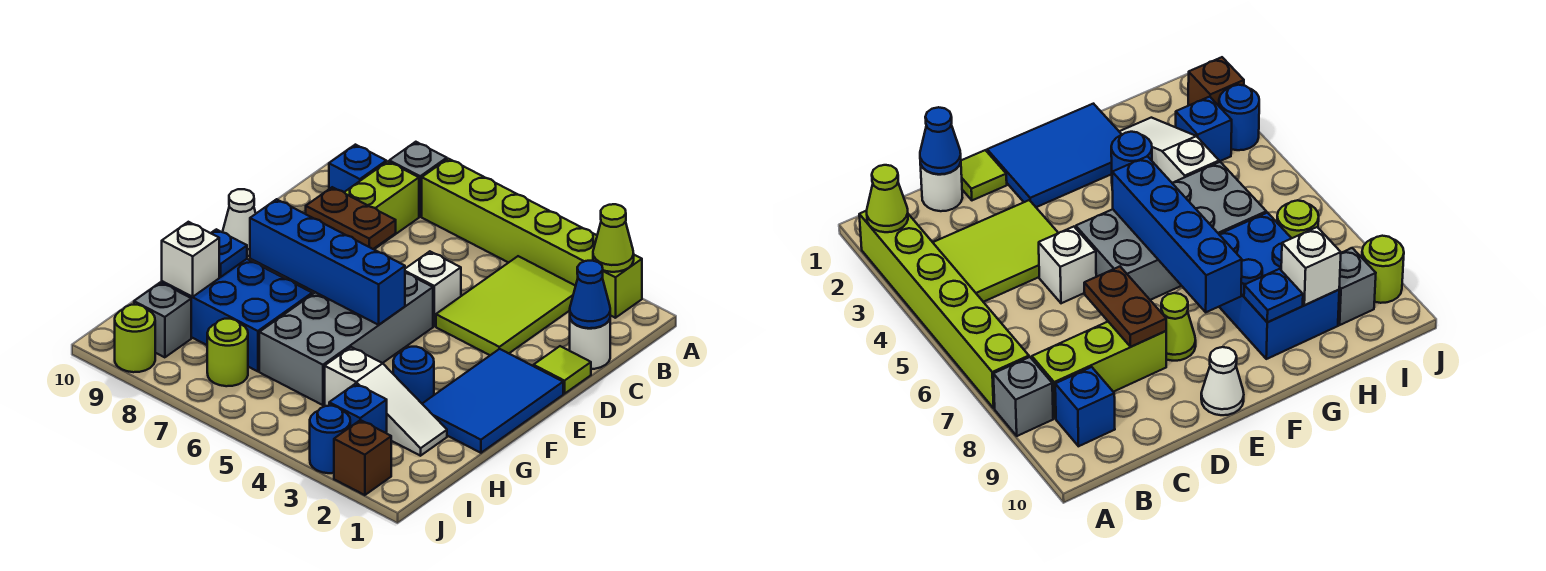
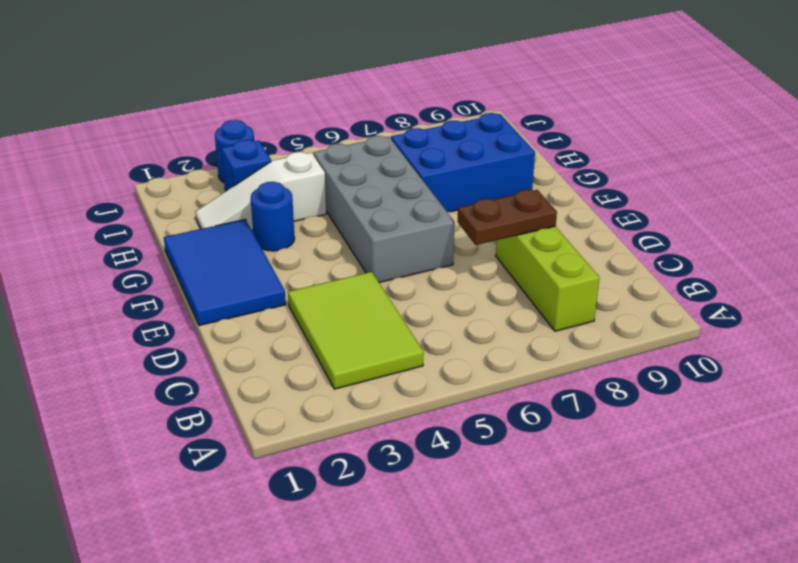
none -> lime brick A2:A7 level 1
none -> grey brick A8 level 1
none -> blue brick B9 level 1

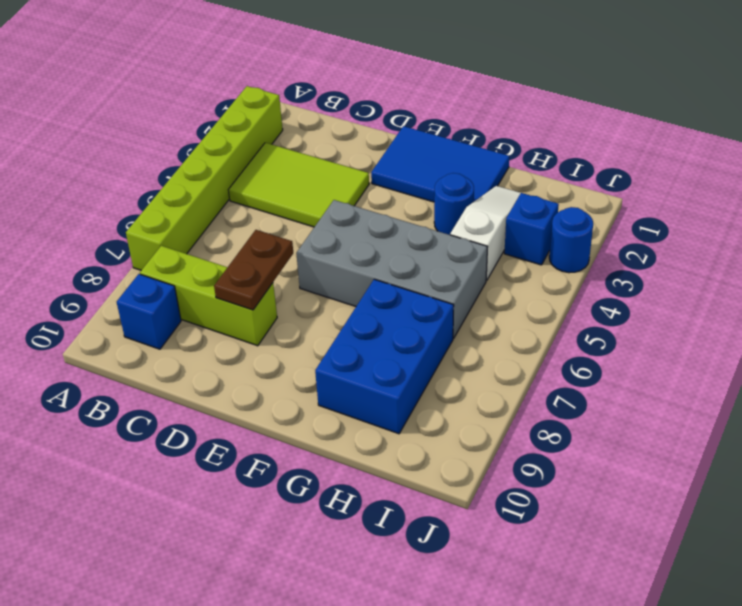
none -> grey brick A8 level 1
none -> white round brick C1 level 1
none -> lime tile D1 level 1

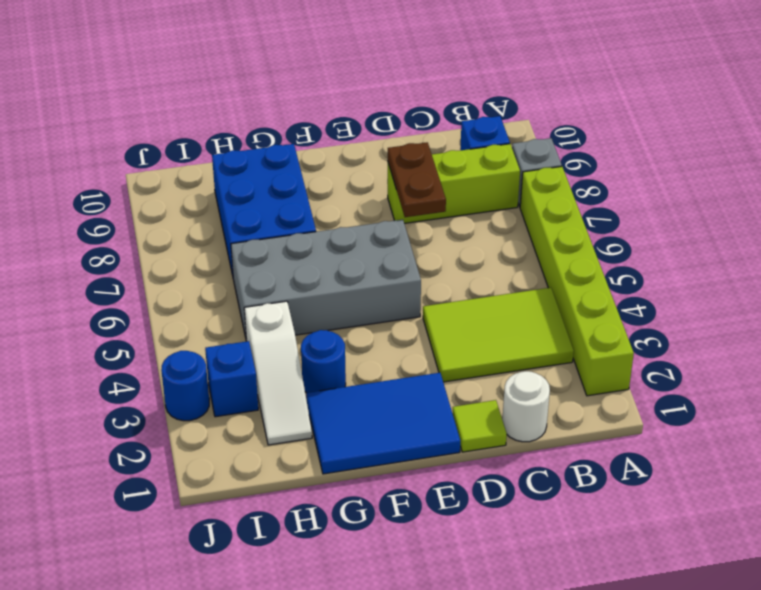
none -> white brick D5 level 1
none -> lime cone E8 level 1
none -> white cone E10 level 1

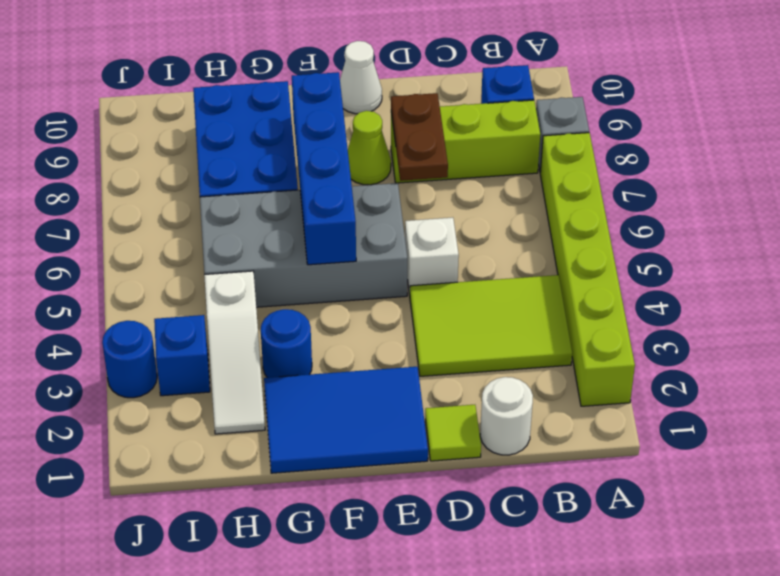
none -> lime round brick I7 level 1
none -> grey brick I9 level 1
none -> brown brick J2 level 1

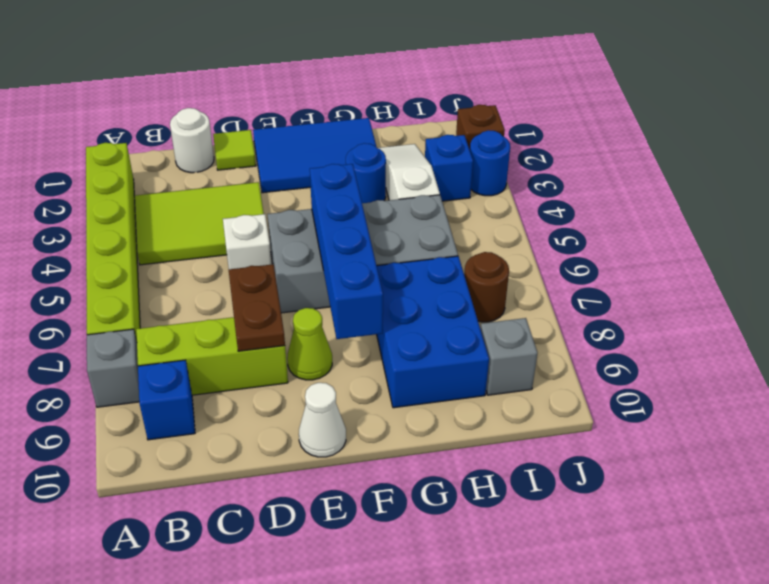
brown round brick I7 level 1 -> lime round brick I7 level 1
none -> lime round brick J9 level 1
none -> lime cone A2 level 2
none -> blue cone C1 level 2

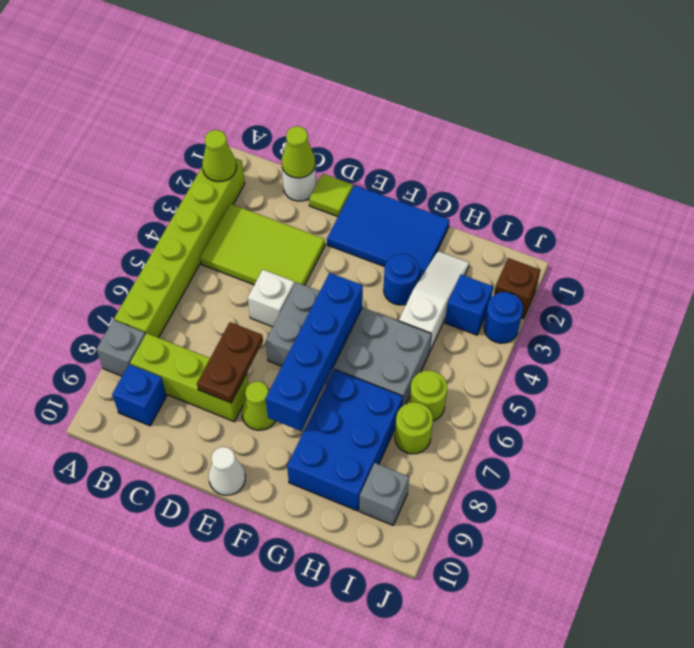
lime cone C1 level 2 -> blue cone C1 level 2
lime round brick I6 level 1 -> lime round brick J9 level 1
none -> blue plate G9 level 2
none -> white brick H9 level 2

